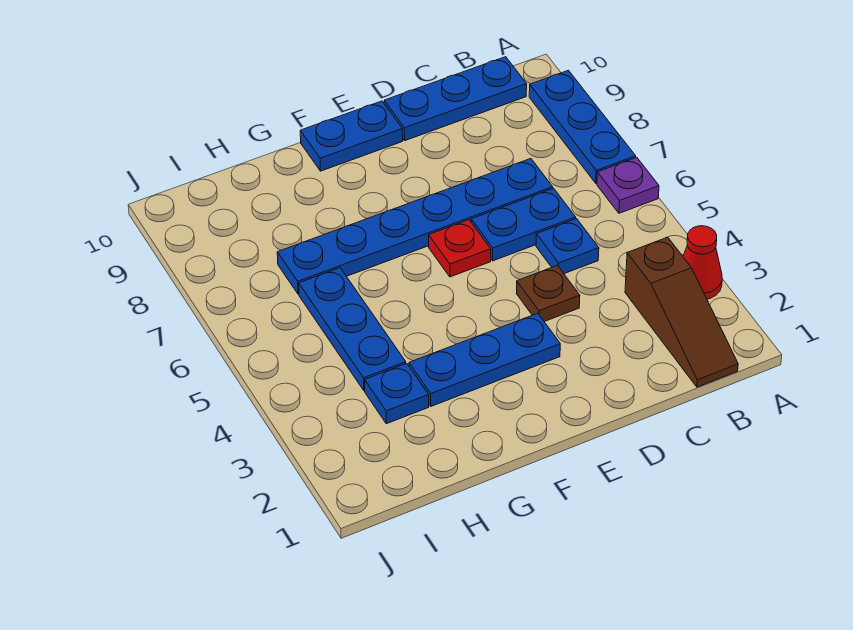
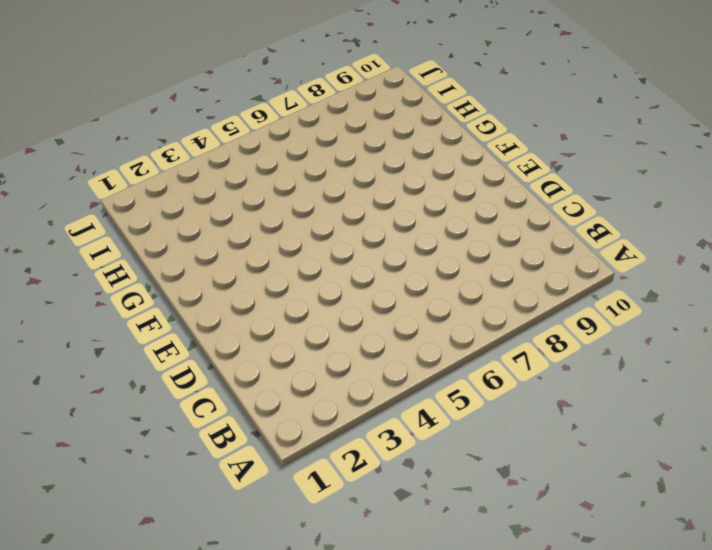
none -> red cone A3 level 1
none -> purple plate A6 level 1
none -> blue plate A7:A9 level 1

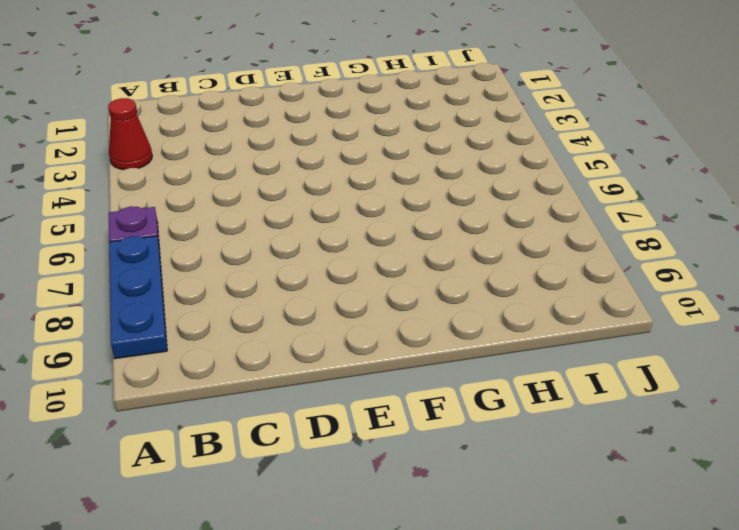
none -> brown slope B1:B3 level 1 top 3
none -> blue plate B10:D10 level 1
none -> blue plate C5 level 1

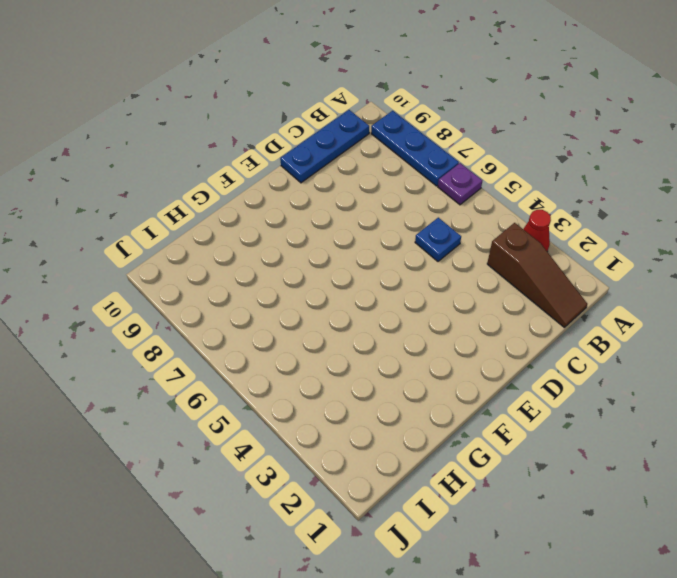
none -> blue plate C6:D6 level 1
none -> blue plate C7:H7 level 1
none -> brown plate D4 level 1

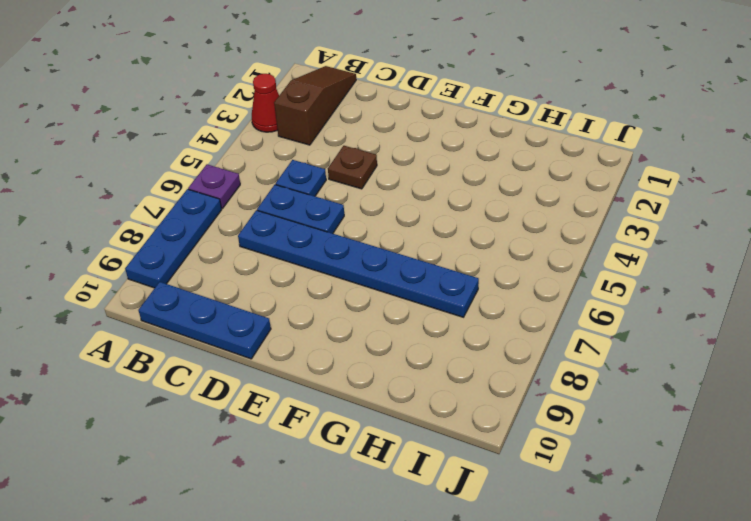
none -> blue plate E3:G3 level 1
none -> red plate E6 level 1
none -> blue plate E10:F10 level 1

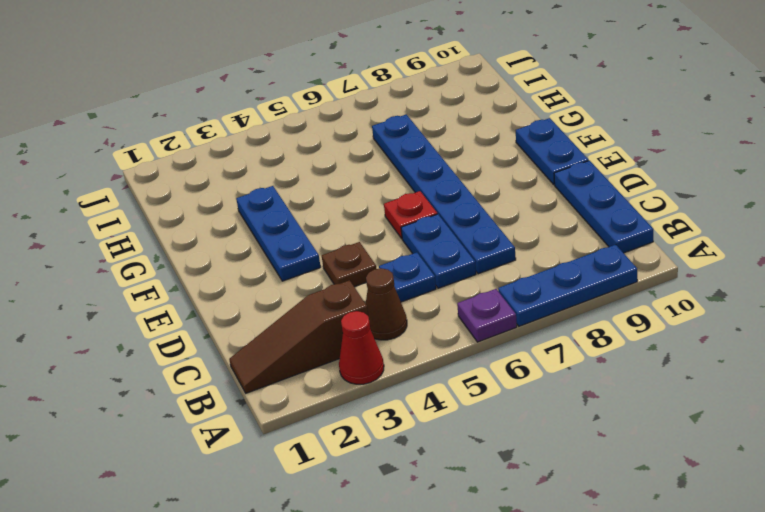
brown cone B4 level 1 -> none
none -> blue plate H3 level 1
none -> blue plate H4:H6 level 1

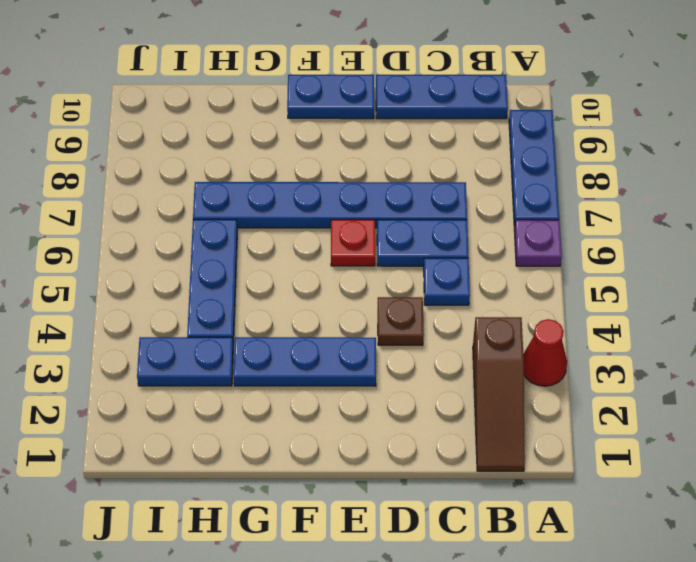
blue plate H3:I3 level 1 -> blue plate H3 level 1

